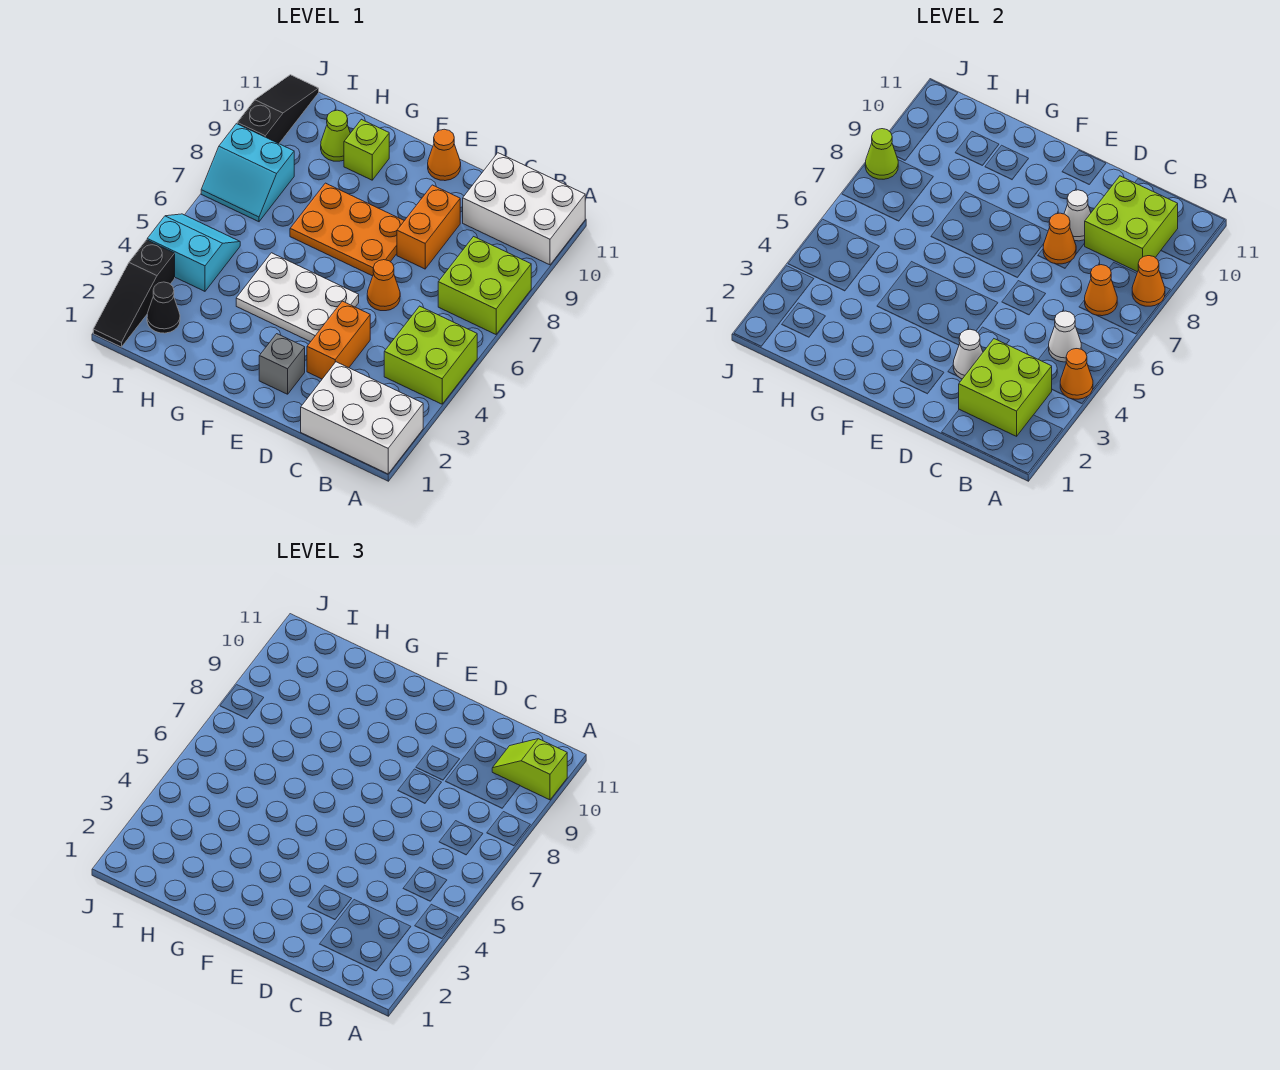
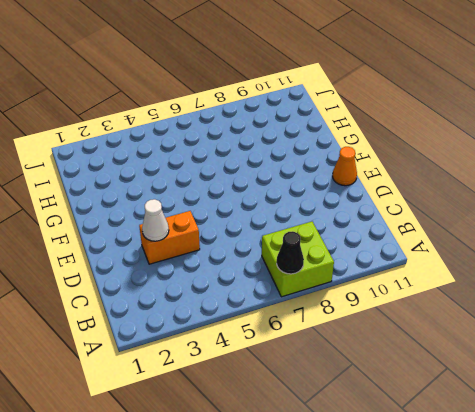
black cone A7 level 2 -> black cone I2 level 1
none -> white brick A1:C2 level 1
none -> lime brick A4:B5 level 1
none -> white brick A10:C11 level 1

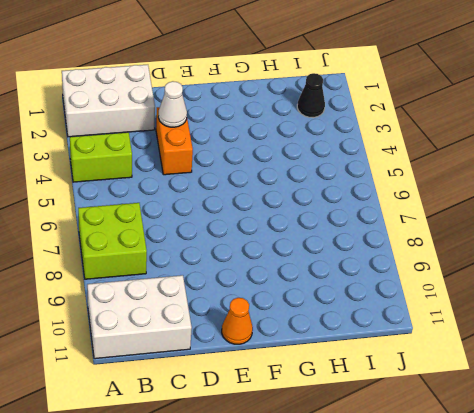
lime brick A4:B4 level 1 -> lime brick A4:B5 level 1
none -> orange cone D6 level 1
none -> orange brick D8:D9 level 1
none -> grey brick E2 level 1

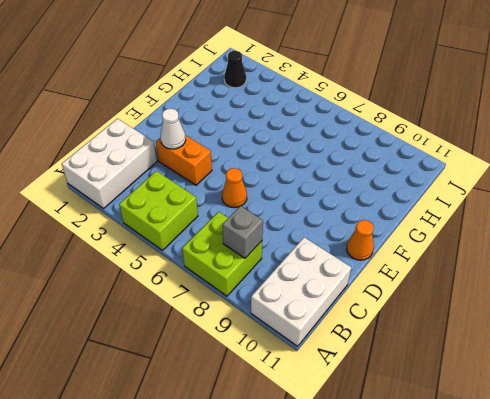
grey brick B8 level 2 -> grey brick E2 level 1
none -> orange brick D8:D9 level 1
none -> white plate E4:G5 level 1
none -> orange plate E7:G8 level 1

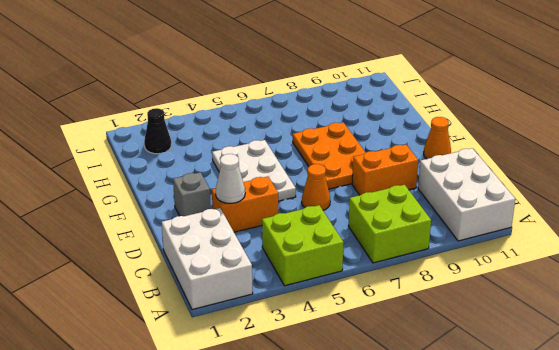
none -> lime brick G10 level 1
none -> lime cone H10 level 1
none -> cyan slope I4:J5 level 1 top 4

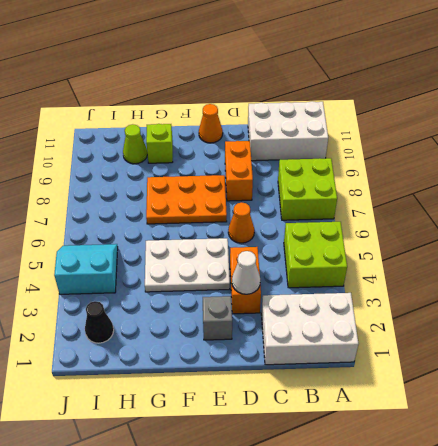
none -> cyan slope I7:J8 level 1 top 8
none -> black slope J1:J3 level 1 top 3
none -> black slope J9:J11 level 1 top 9

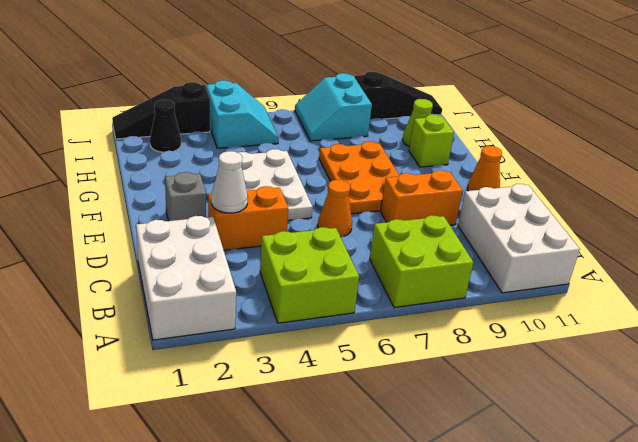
none -> orange cone A4 level 2
none -> orange cone A8 level 2
none -> lime brick B2:C3 level 2

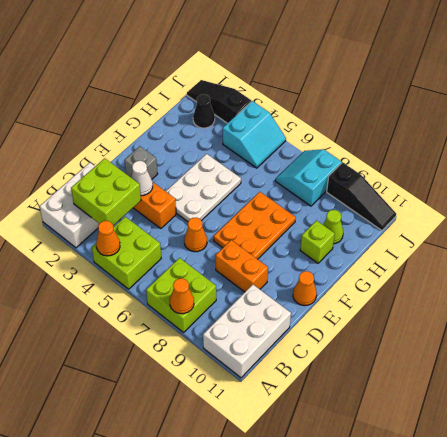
none -> white cone B5 level 2
none -> orange cone B7 level 2
none -> lime brick B9:C10 level 2

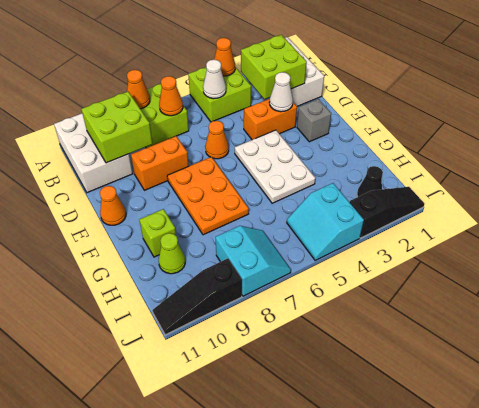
none -> orange cone D8 level 2
none -> white cone D9 level 2
none -> lime cone J8 level 2

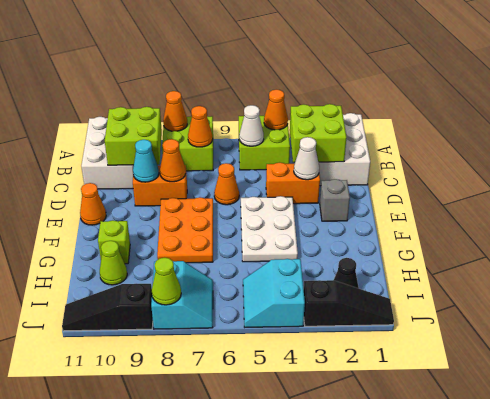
cyan cone D9 level 2 -> white cone D9 level 2
none -> lime slope A10:B10 level 3 top A

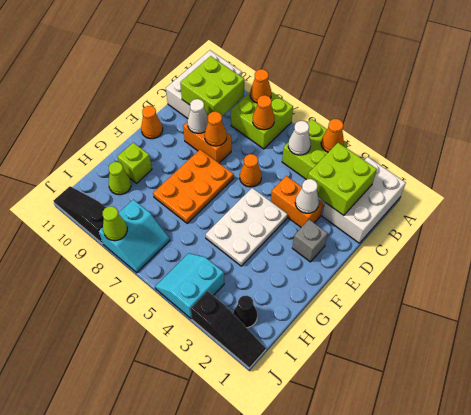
none -> lime slope A10:B10 level 3 top A

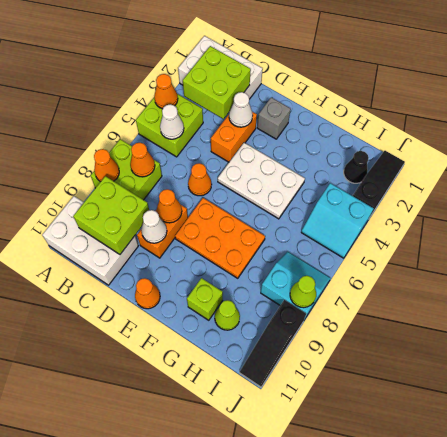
none -> lime slope A10:B10 level 3 top A

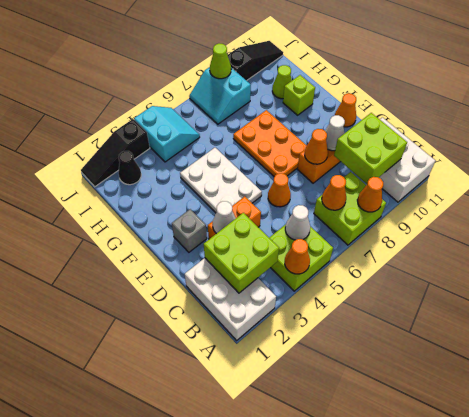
none -> lime slope A10:B10 level 3 top A

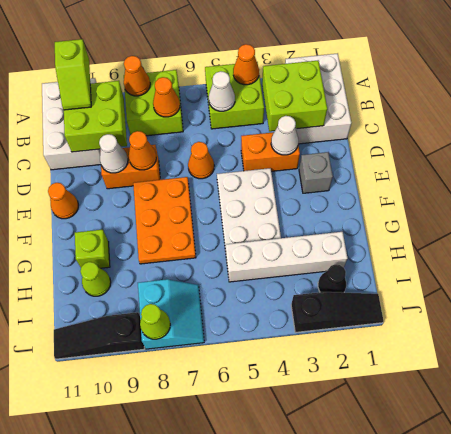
white brick H2:H5 level 1 -> none
none -> cyan slope I4:J5 level 1 top 4

